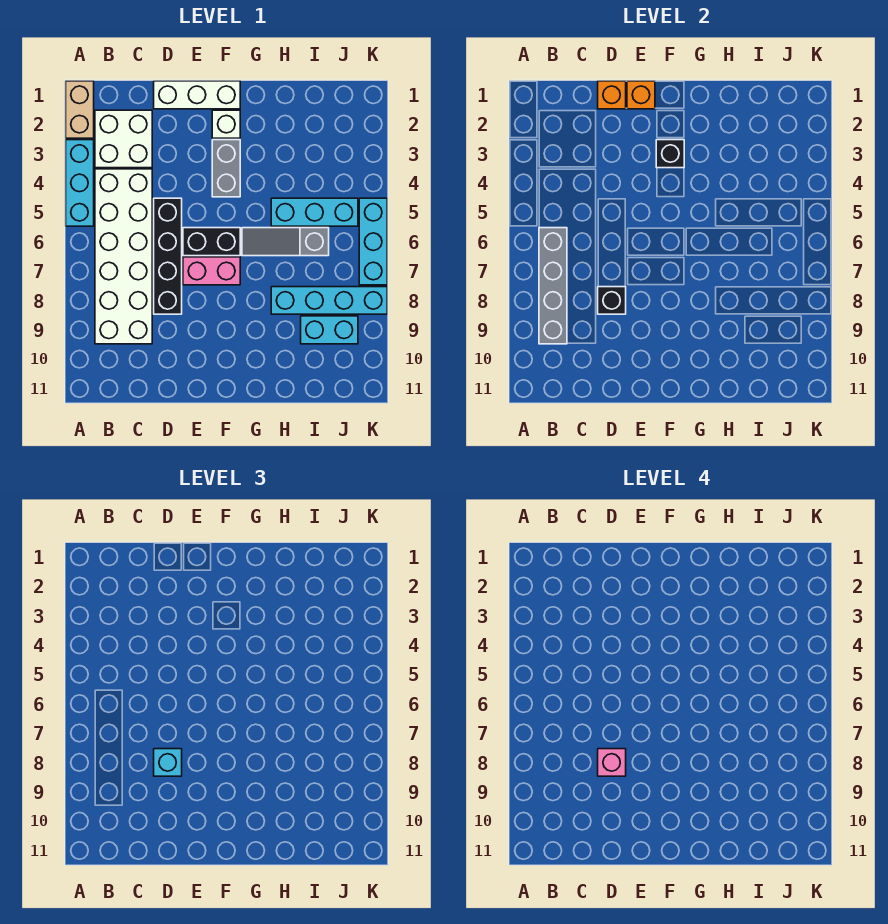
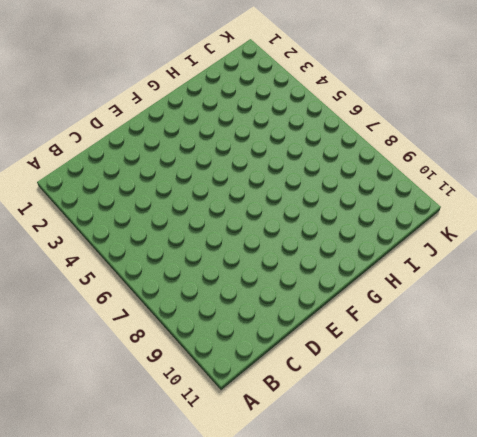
none -> tan brick A1:A2 level 1
none -> cyan brick A3:A5 level 1
none -> white brick B2:C3 level 1

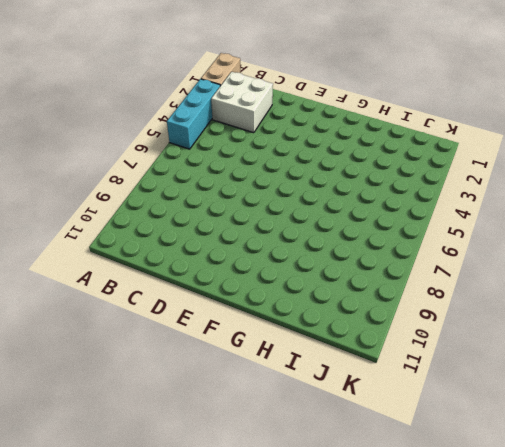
none -> white brick B4:C9 level 1
none -> white brick D1:F1 level 1
none -> black brick D5:D8 level 1

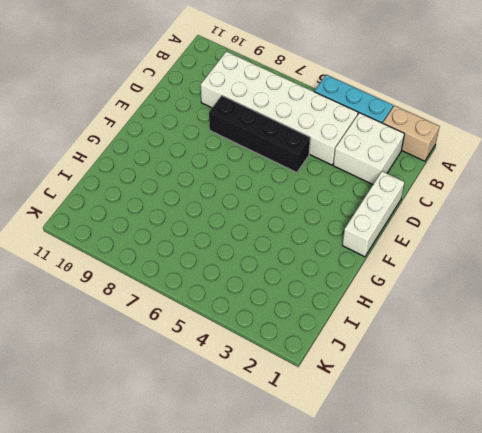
none -> black brick E6:F6 level 1
none -> pink brick E7:F7 level 1
none -> white brick F2 level 1

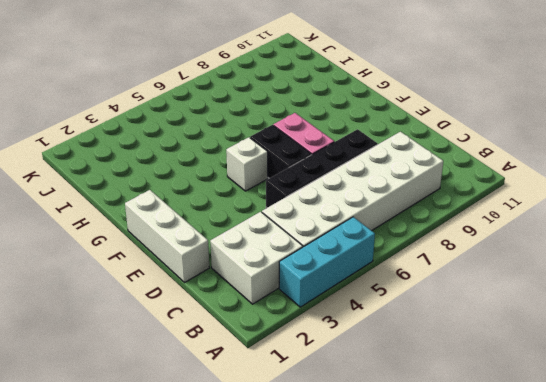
white brick F5 level 1 -> white brick F2 level 1
none -> tan brick A1:A2 level 1
none -> grey brick F3:F4 level 1
none -> grey slope G6:I6 level 1 top I

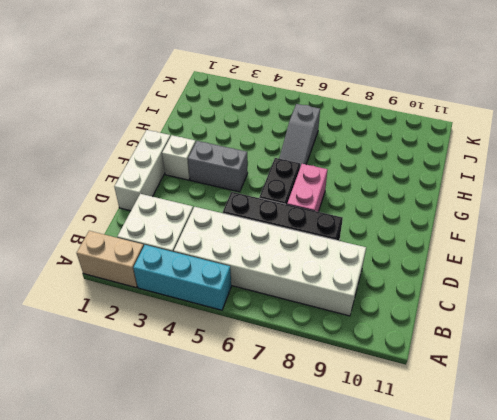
none -> cyan brick H5:J5 level 1
none -> cyan brick H8:K8 level 1
none -> cyan brick I9:J9 level 1

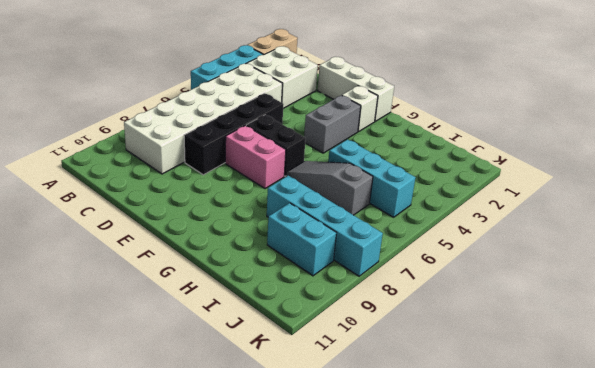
none -> cyan brick K5:K7 level 1
none -> grey brick B6:B9 level 2
none -> orange brick D1 level 2

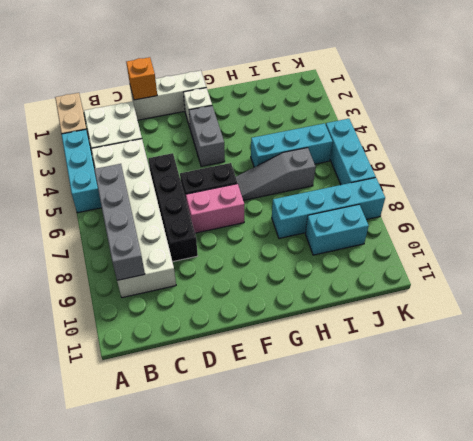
none -> black brick D8 level 2
none -> orange brick E1 level 2
none -> black brick F3 level 2

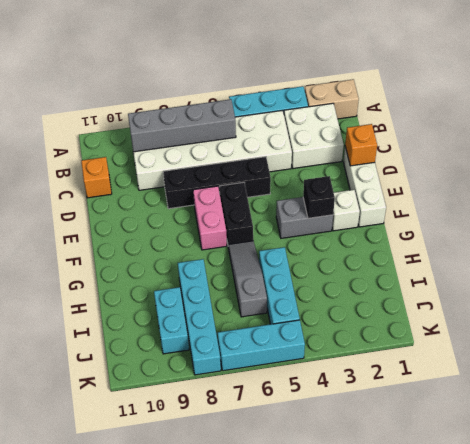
orange brick C11 level 1 -> orange brick E1 level 2
none -> black brick D8 level 2
none -> cyan brick D8 level 3
none -> pink brick D8 level 4

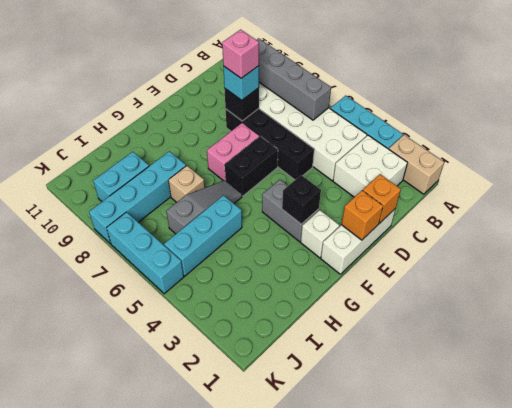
tan brick H7 level 1 -> none

